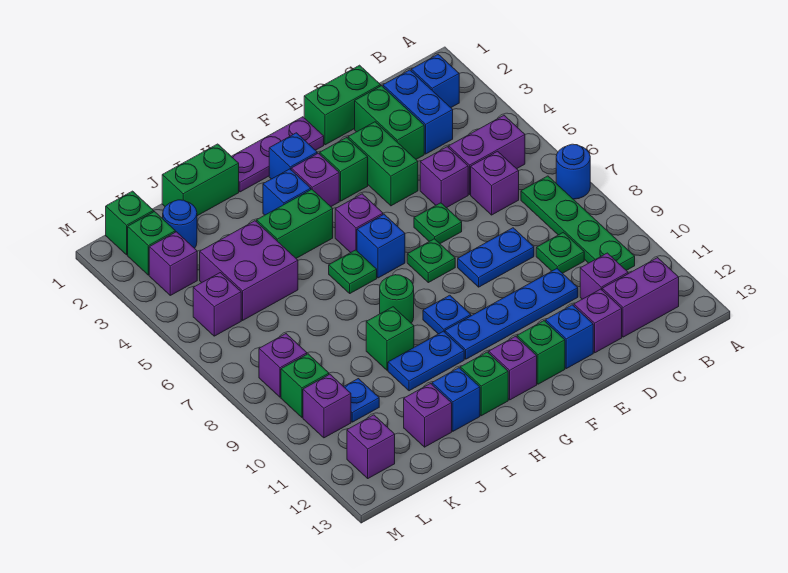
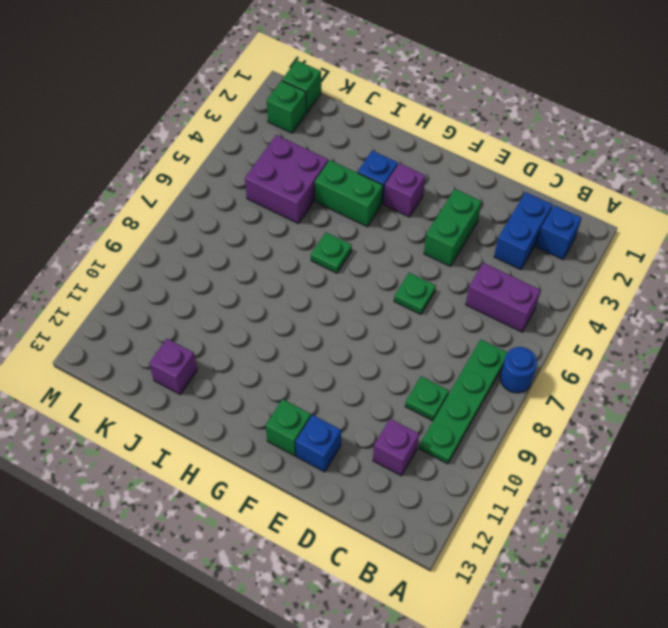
none -> purple brick B12:C12 level 1
none -> purple brick C6 level 1
none -> green brick D1:E1 level 1
none -> green brick D2:D3 level 1

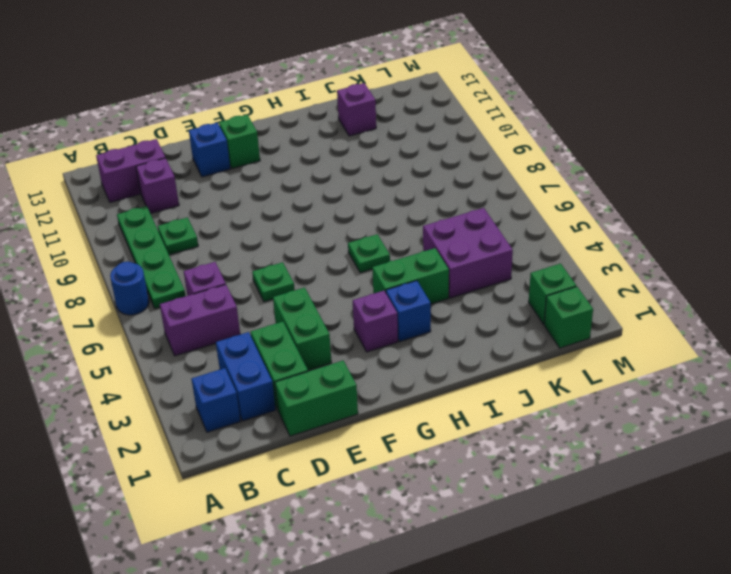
none -> purple brick D5 level 1
none -> blue plate D8:E8 level 1
none -> blue plate D10:G10 level 1
none -> purple brick D12 level 1

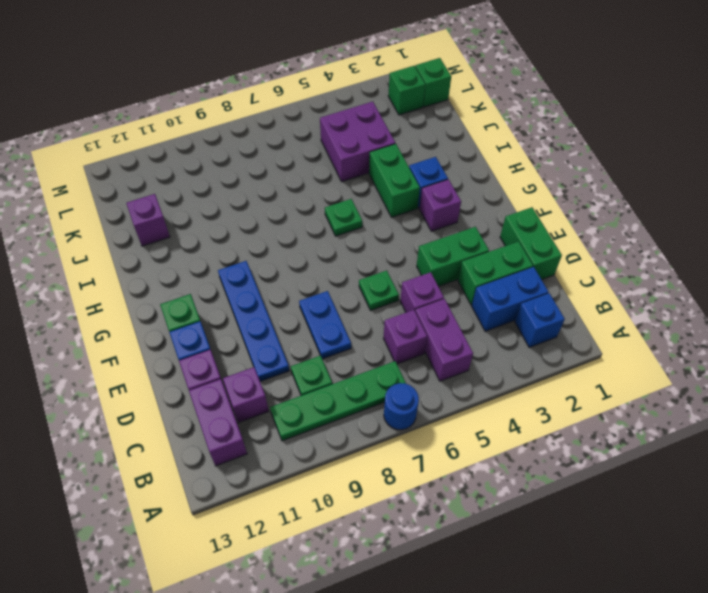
none -> purple plate F1:H1 level 1
none -> green brick F3 level 1
none -> green plate F7 level 1
none -> blue brick G2 level 1

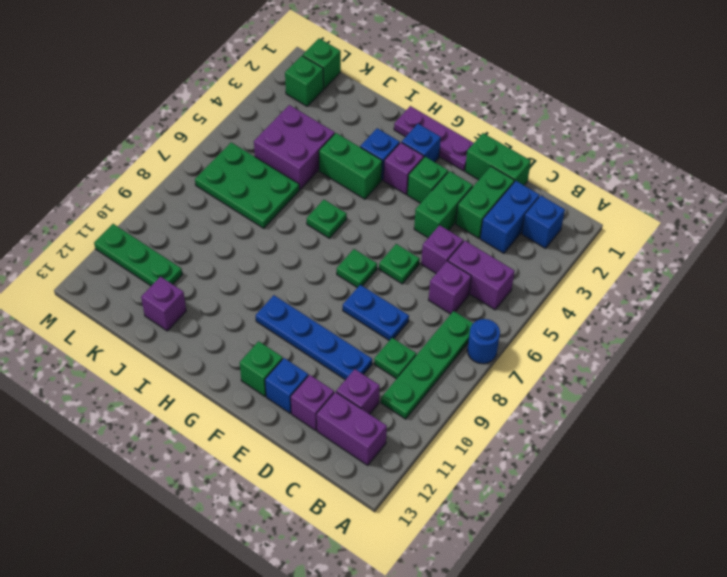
green plate J6:L7 level 1 -> none
green plate K11:M11 level 1 -> none
none -> purple brick G5 level 1
none -> blue brick G6 level 1
none -> blue plate G9 level 1
none -> purple brick G12 level 1

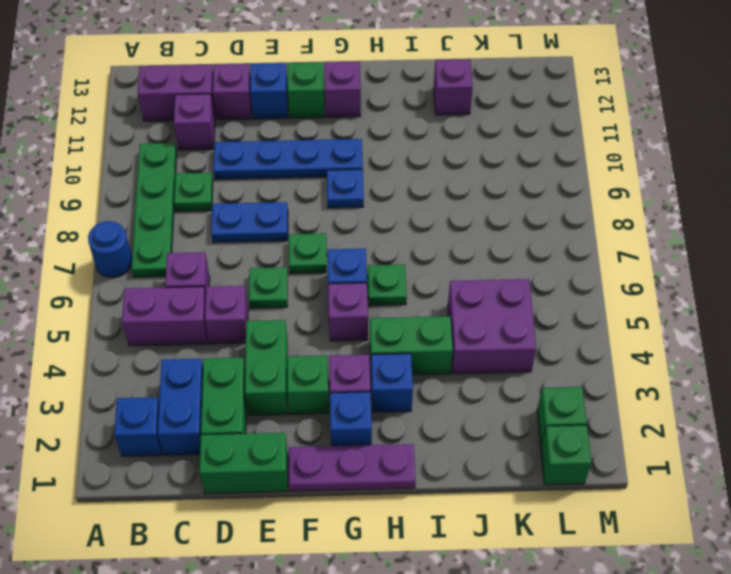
none -> green round brick H8 level 1
none -> blue plate H10:I10 level 1
none -> green brick H12 level 1
none -> green brick I1:J1 level 1

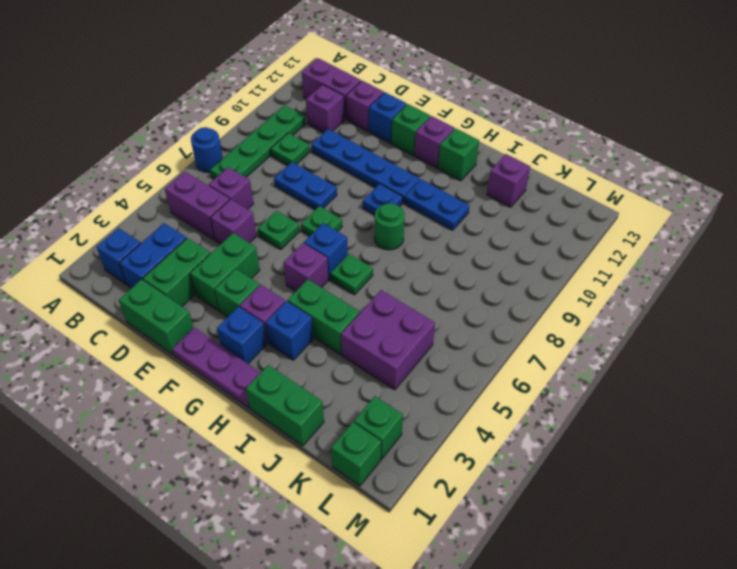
none -> green brick I9 level 1
none -> blue brick I12 level 1
none -> blue round brick K2 level 1
none -> blue plate K10 level 1

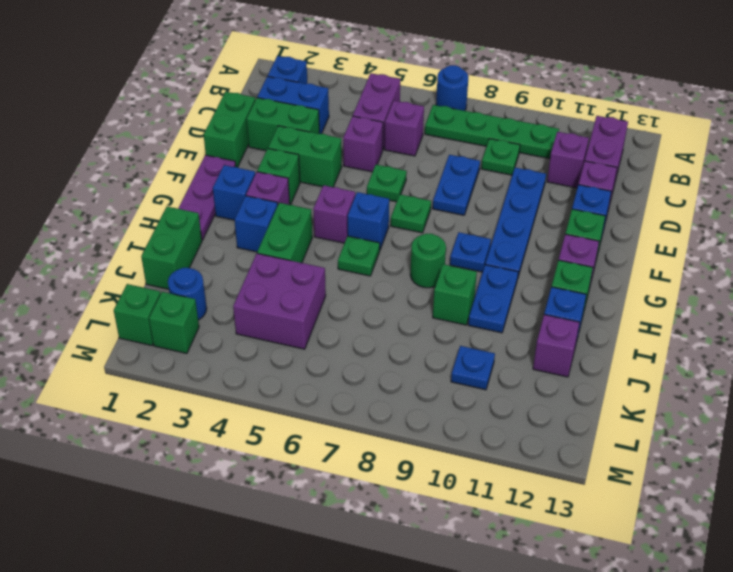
none -> purple brick L3 level 1
none -> purple brick L5 level 1
none -> purple brick L8 level 1
none -> green brick L9 level 1

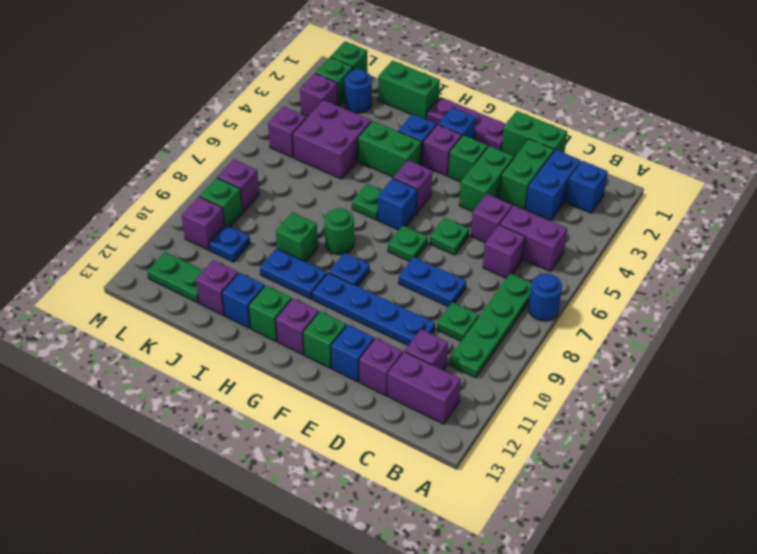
green plate K12:L12 level 1 -> purple brick L12 level 1

